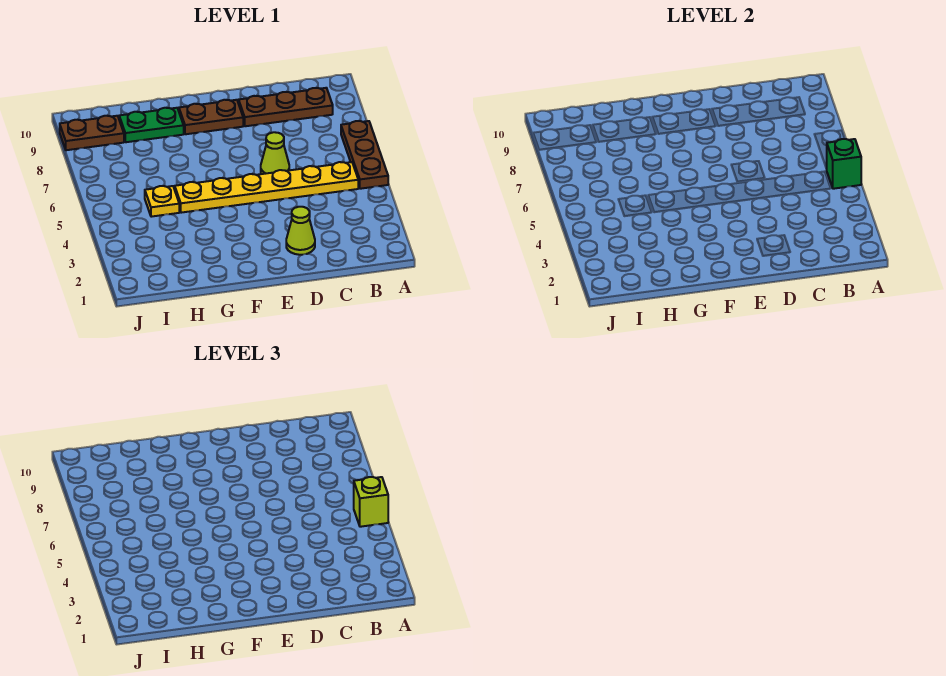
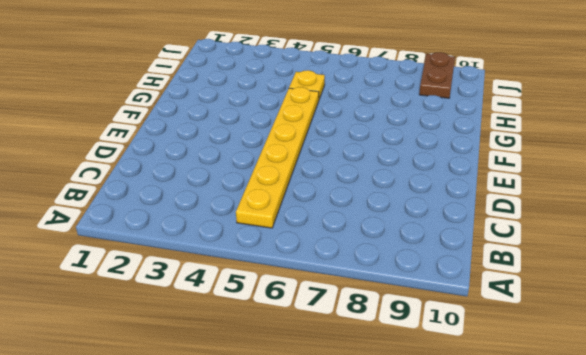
none -> brown plate A5:A7 level 1
none -> brown plate B9:D9 level 1

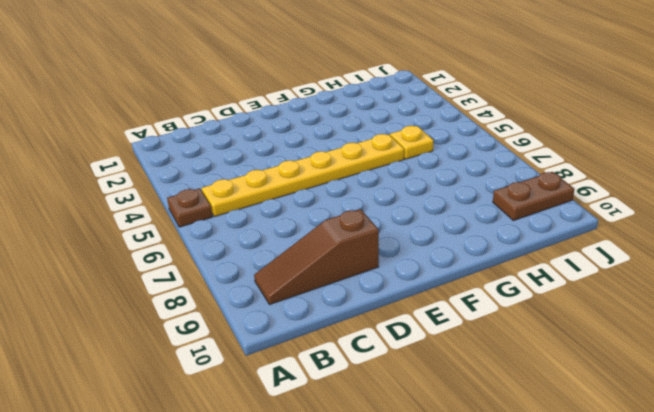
brown plate A5 level 1 -> brown plate A5:A7 level 1
brown slope B9:D9 level 1 top D -> brown plate B9:D9 level 1
none -> lime cone D2 level 1
none -> lime cone D6 level 1

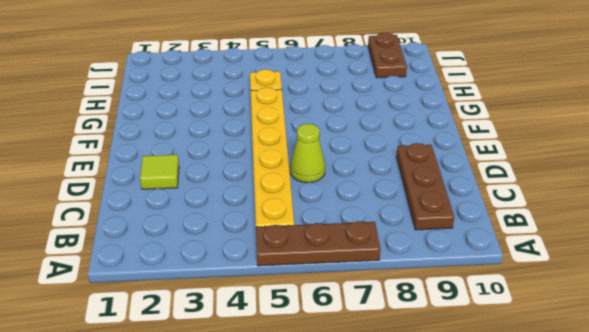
lime tile D2 level 1 -> lime cone D2 level 1
none -> brown plate E9:F9 level 1
none -> green plate G9:H9 level 1

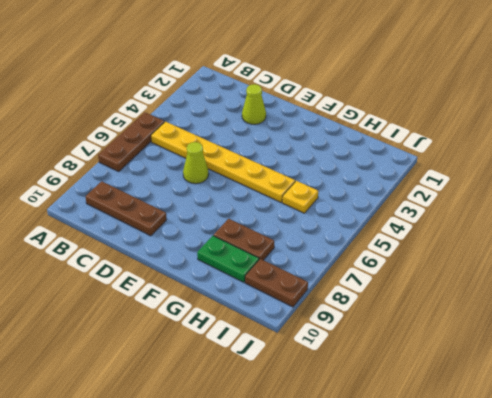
brown plate G8:H8 level 1 -> brown plate E9:F9 level 1
none -> green brick A5 level 2
none -> lime brick A5 level 3

